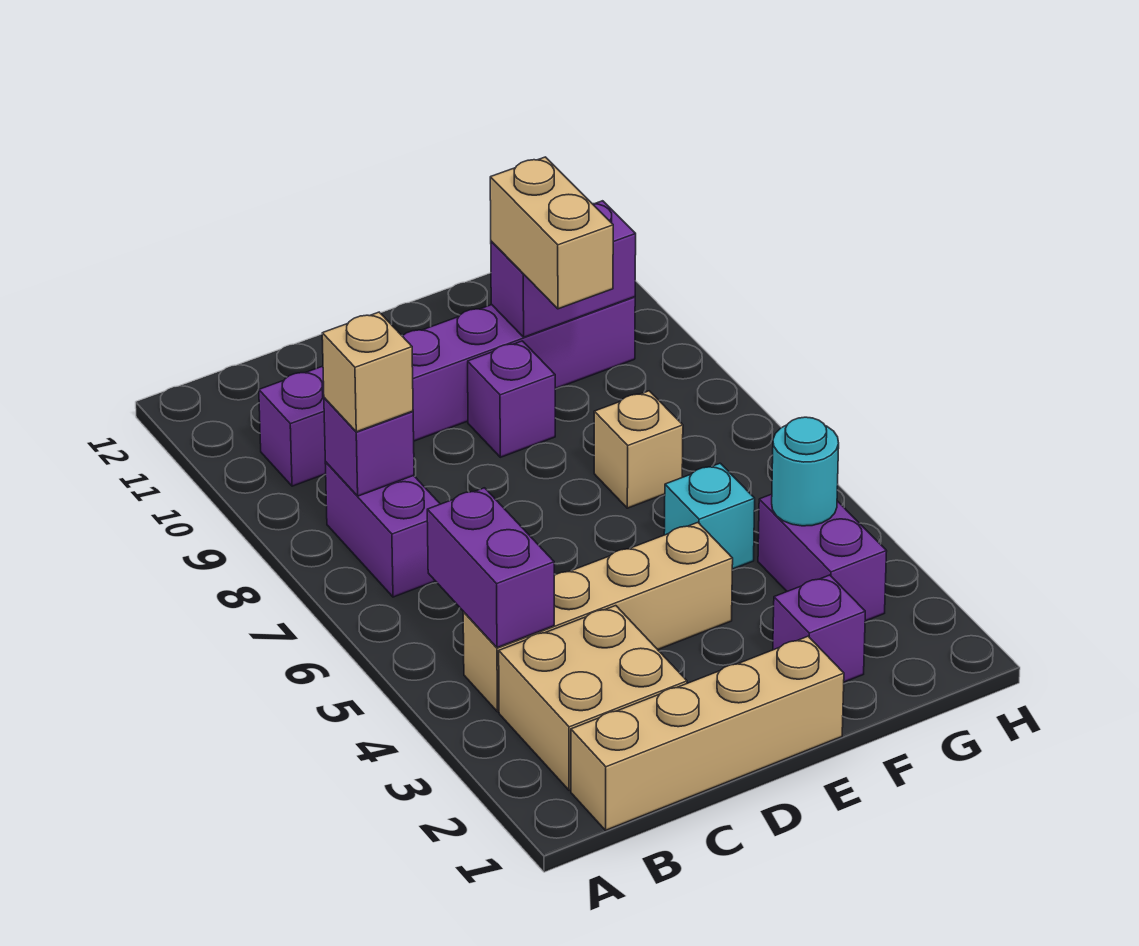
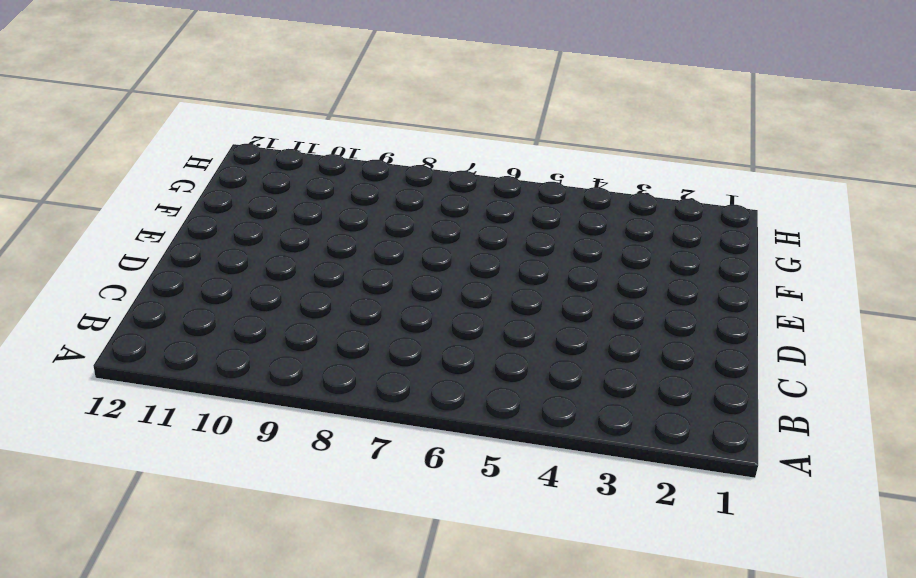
none -> tan brick B1:E1 level 1
none -> tan brick B2:C3 level 1
none -> tan brick B4:E4 level 1

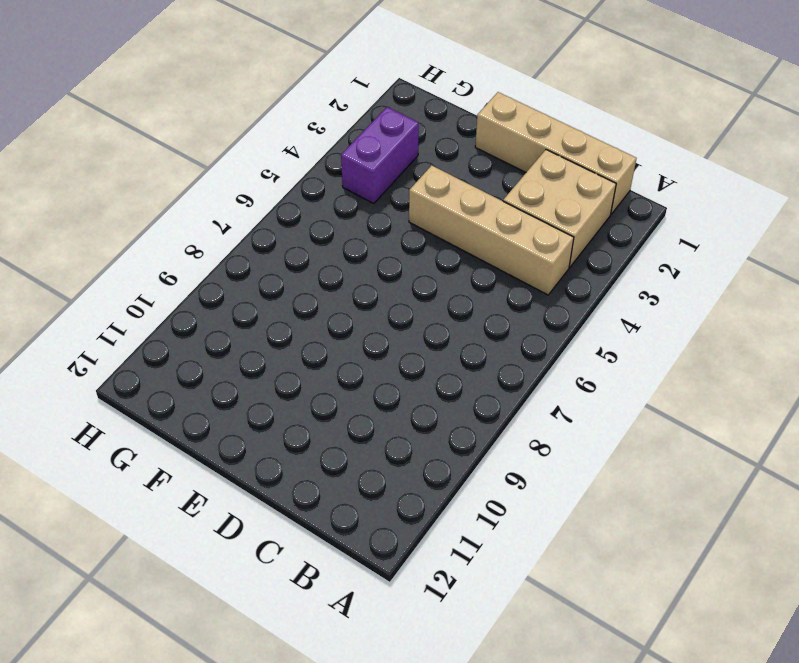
none -> purple brick B7:B8 level 1
none -> purple brick B10:G10 level 1
none -> purple brick E9 level 1

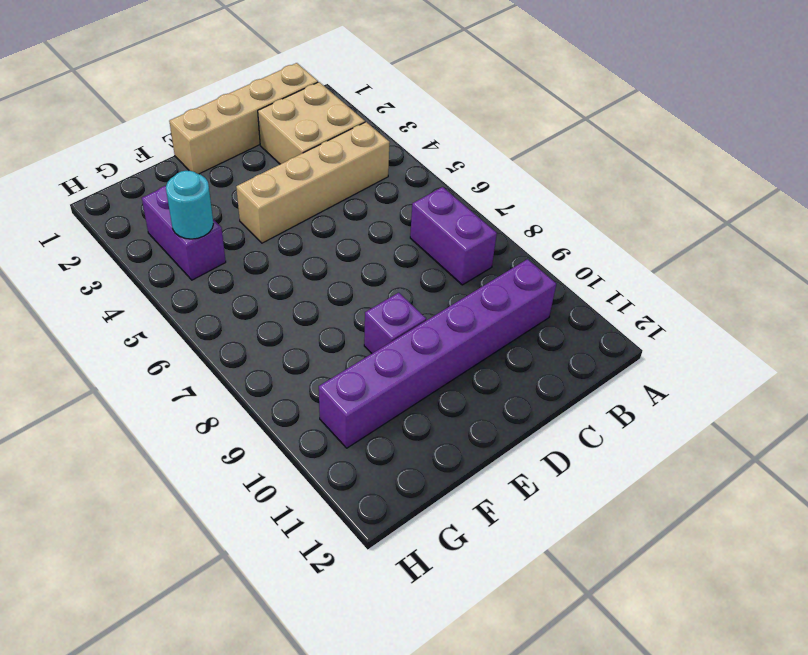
none -> purple brick F2 level 1
none -> cyan brick F5 level 1
none -> tan brick F7 level 1

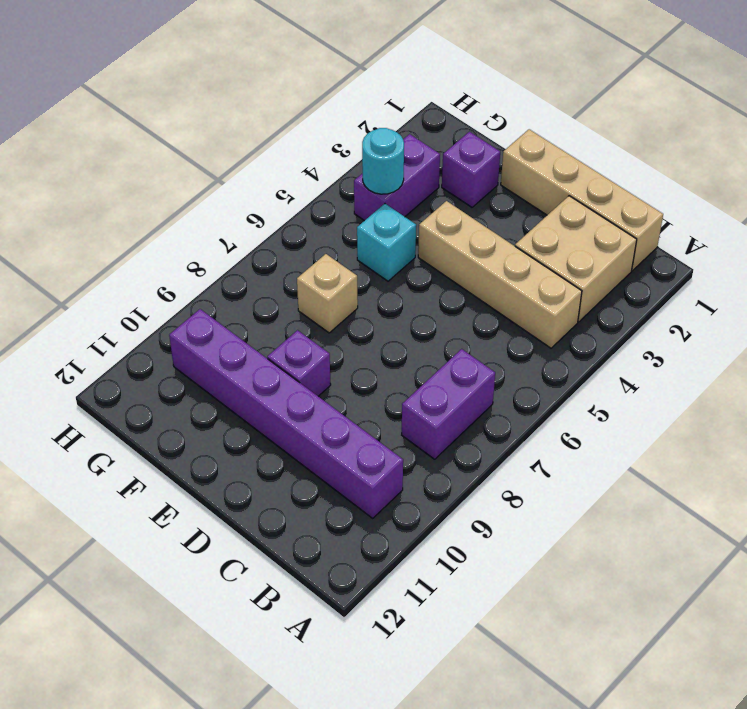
none -> purple brick B4:B5 level 2
none -> purple brick B8 level 2
none -> purple brick F10:G10 level 2

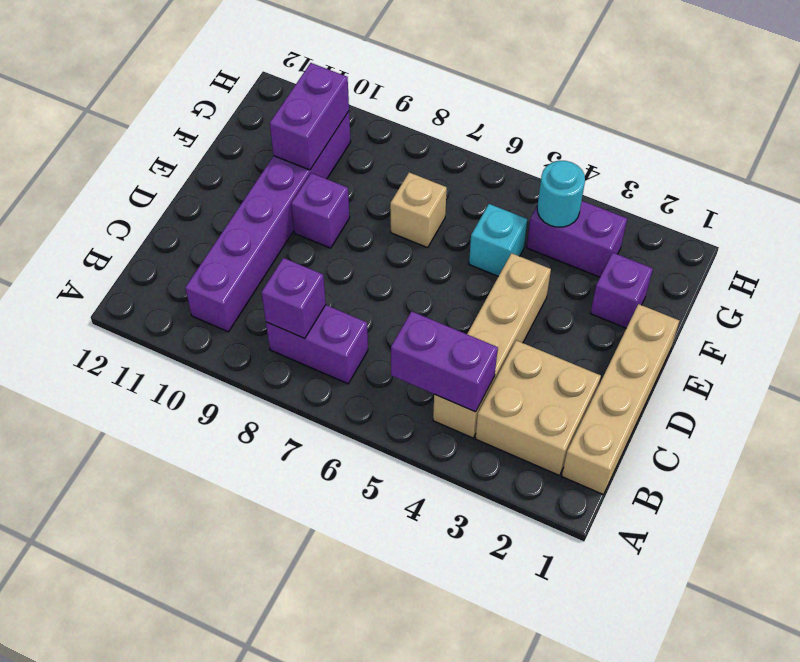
none -> tan brick B8 level 3
none -> tan brick F9:F10 level 3

